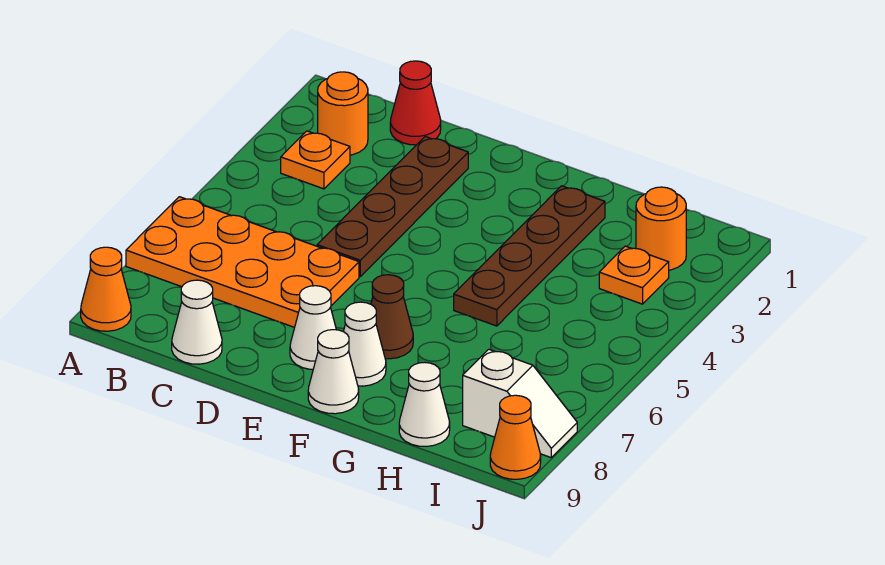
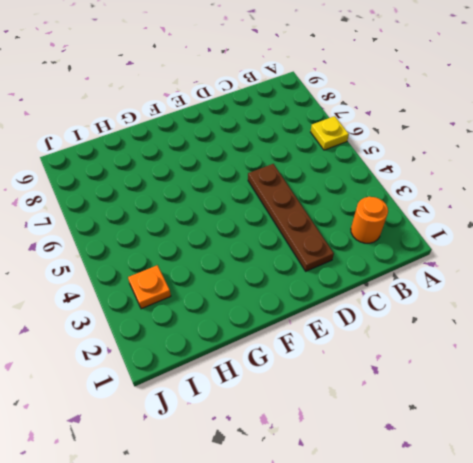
yellow plate A6 level 1 -> orange plate A6:D7 level 1
none -> orange cone A9 level 1
none -> orange plate B3 level 1
none -> red cone C1 level 1

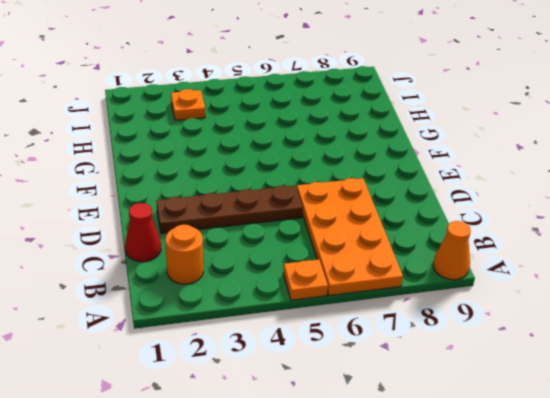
orange plate A5 level 1 -> orange plate B3 level 1
none -> white cone C9 level 1
none -> white cone E8 level 1
none -> brown cone F7 level 1

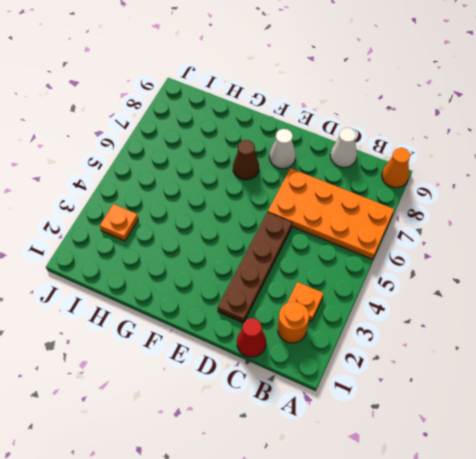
none -> white cone F8 level 1
none -> white cone F9 level 1
none -> brown plate G2:G5 level 1

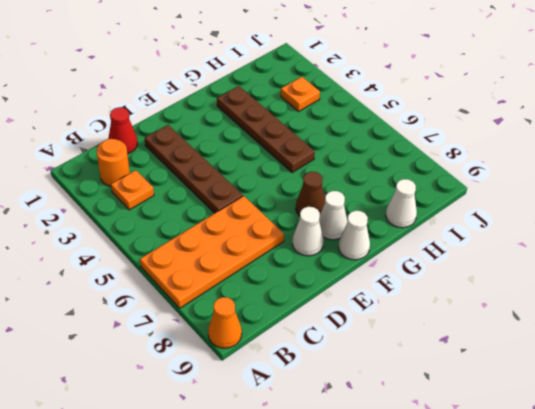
none -> white cone C9 level 1
none -> orange round brick I2 level 1
none -> white slope I8:J8 level 1 top I

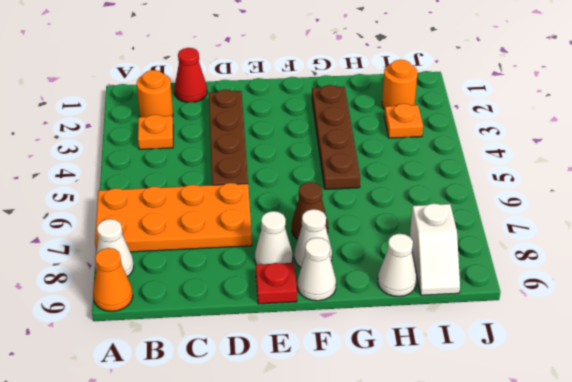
white cone A8 level 1 -> white cone C9 level 1
red plate E9 level 1 -> none
white slope I8:I9 level 1 top 8 -> white slope I8:J8 level 1 top I
none -> orange cone J9 level 1

